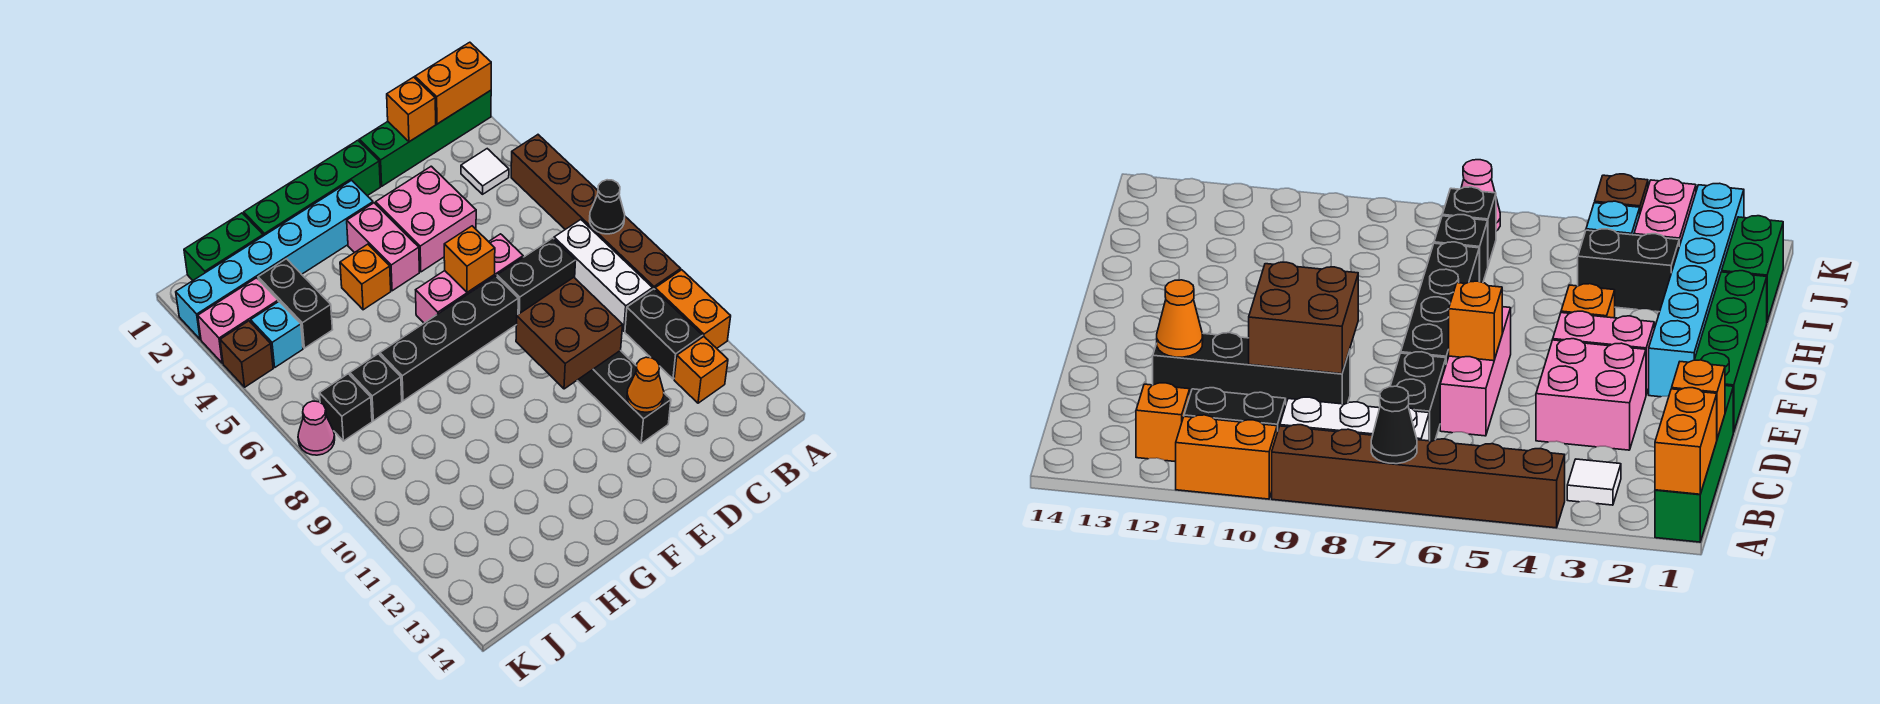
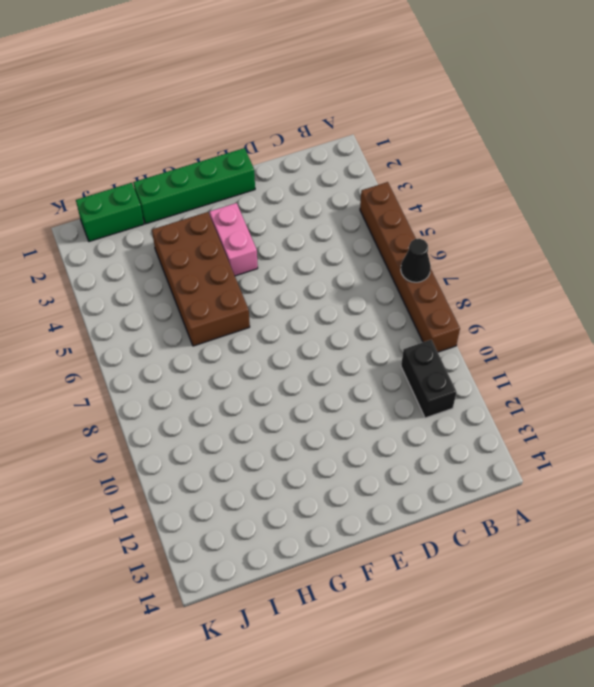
brown brick G3:H6 level 1 -> orange brick G4 level 1
none -> green brick A1:D1 level 1
none -> orange brick A10:A11 level 1
none -> white tile B3 level 1
none -> white brick B7:B9 level 1

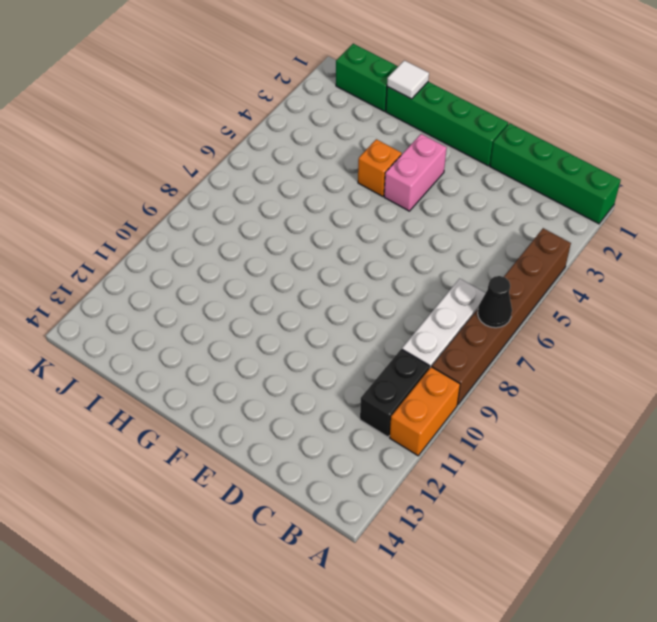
white tile H1 level 2 -> white tile B3 level 1
none -> orange brick B12 level 1
none -> black brick C7:D7 level 1
none -> pink brick D3:E4 level 1
none -> pink brick D6:F6 level 1

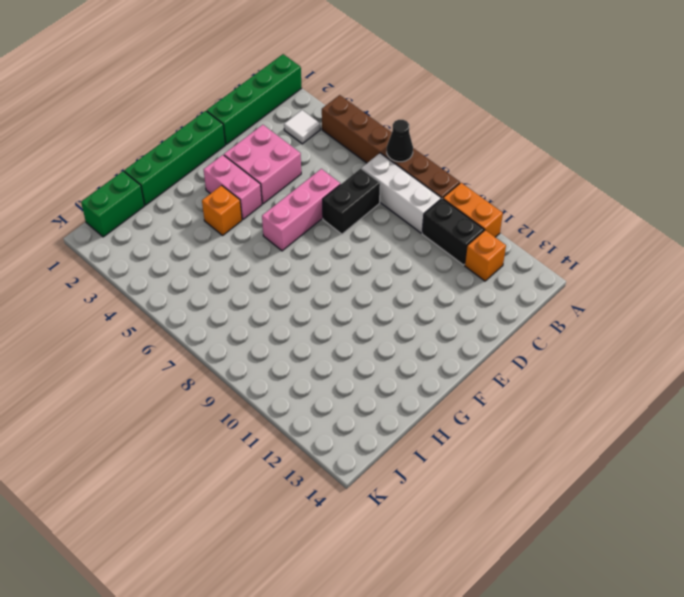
none -> black brick D9:D12 level 1
none -> black brick E7:H7 level 1
none -> cyan brick F2:K2 level 1
none -> black brick I3:I4 level 1

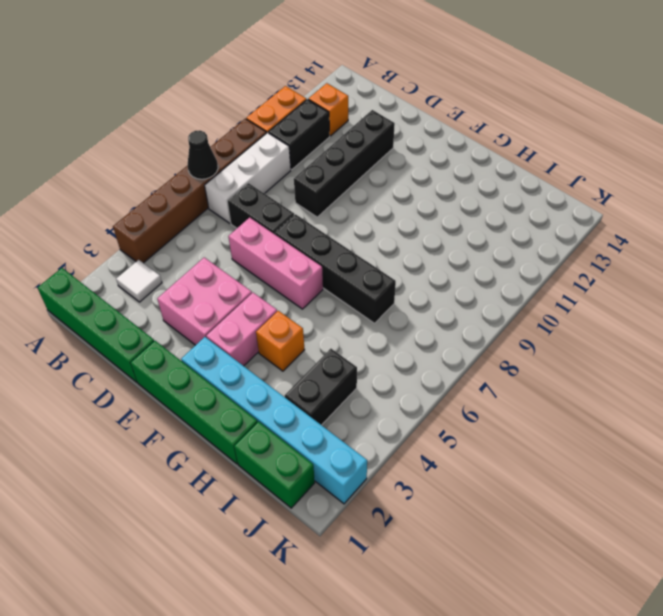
none -> black brick I7 level 1
none -> pink brick J3:K3 level 1
none -> cyan brick J4 level 1
none -> black brick J7 level 1

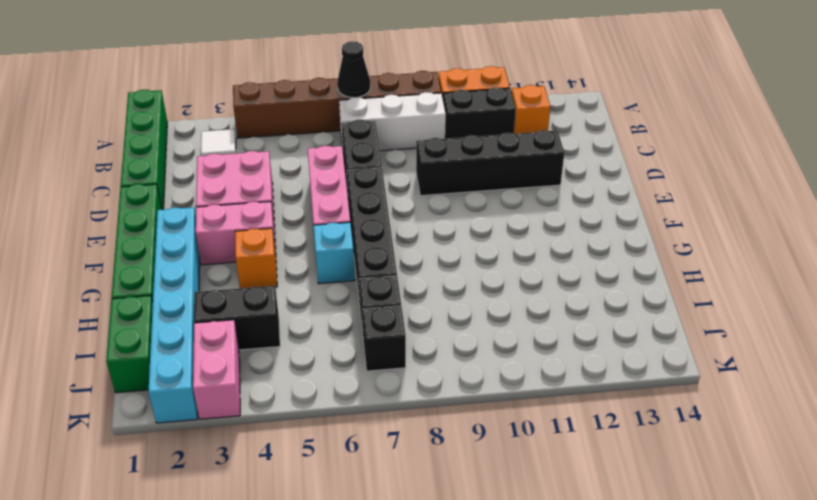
cyan brick G6 level 1 -> cyan brick J4 level 1
none -> brown brick K4 level 1
none -> pink cone K7 level 1
none -> orange brick A1:B1 level 2
none -> orange brick C1 level 2

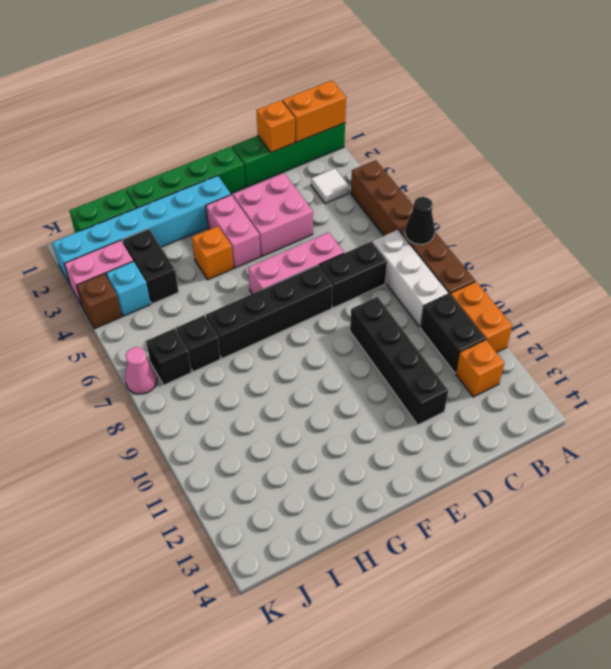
none -> brown brick D9:E10 level 2
none -> orange cone D12 level 2
none -> orange brick E6 level 2

